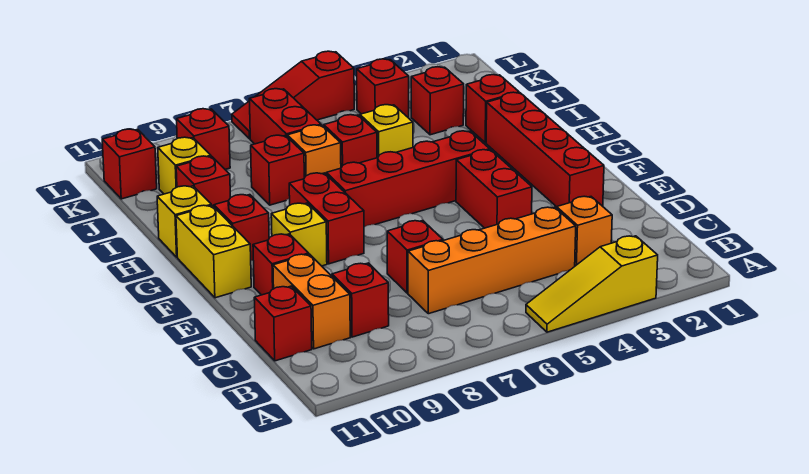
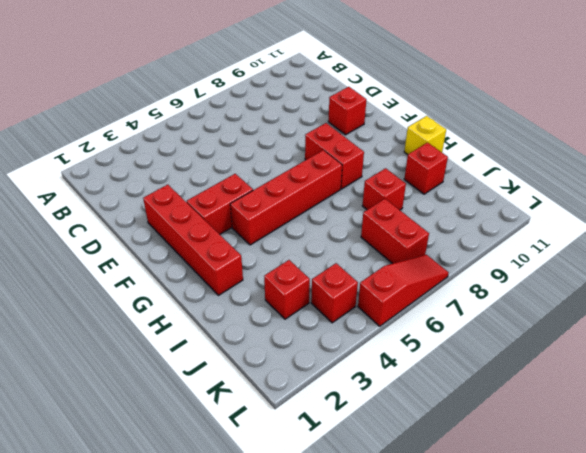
red brick F3:F4 level 1 -> red brick E4:F4 level 1
none -> yellow slope A3:A5 level 1 top 3
none -> orange brick C3 level 1
none -> orange brick C4:C7 level 1

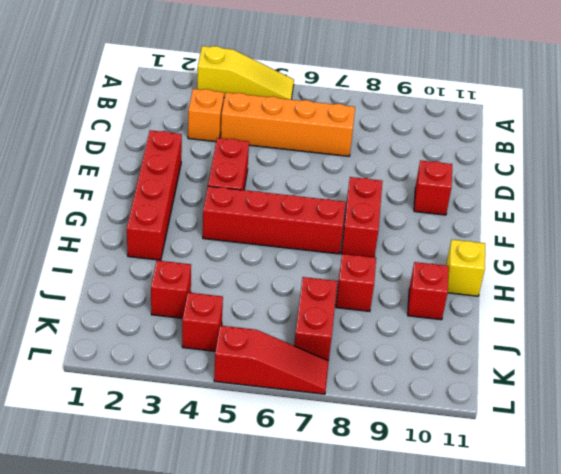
none -> red brick C9 level 1
none -> orange brick C10:D10 level 1
none -> red brick C11 level 1

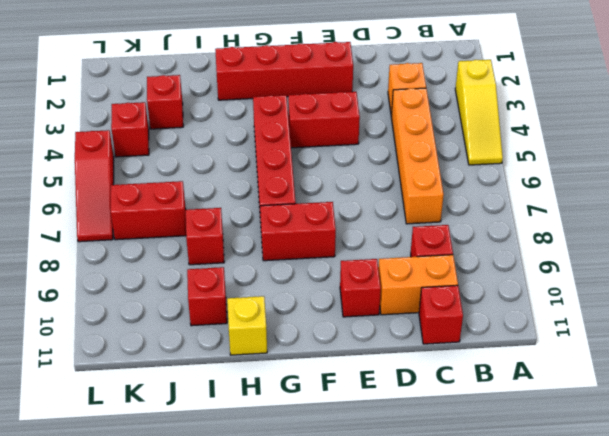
none -> red brick D7 level 1
none -> yellow brick F9 level 1
none -> yellow brick F11:G11 level 1

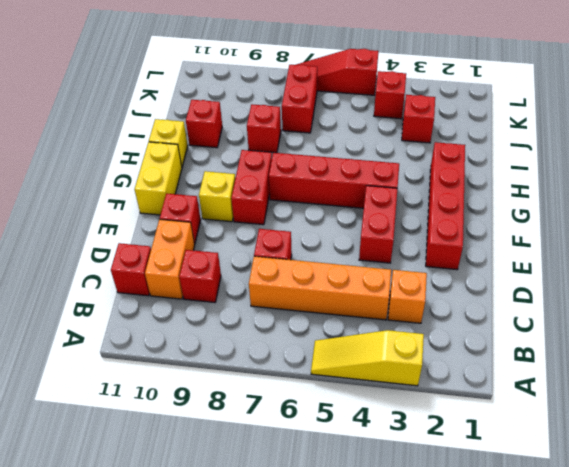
none -> red brick G10 level 1
none -> red brick I2 level 1
none -> yellow brick I5 level 1

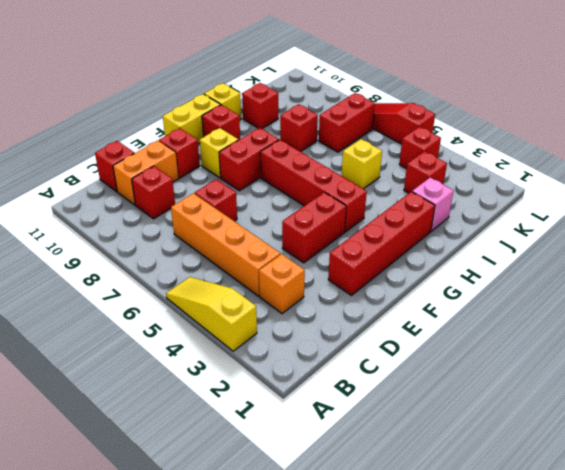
pink brick I2 level 1 -> red brick I2 level 1
none -> red brick I6 level 1
none -> orange brick I7 level 1
none -> yellow brick J10 level 1

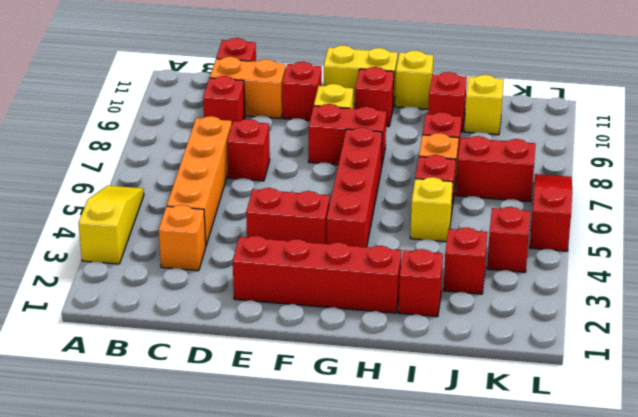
none -> red brick K9 level 1
none -> red brick K11 level 1

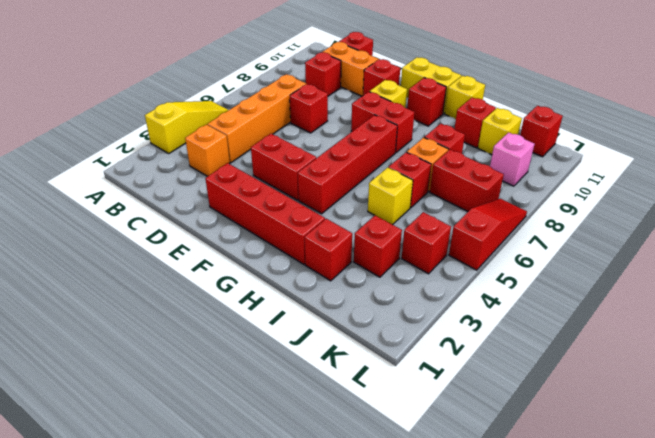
pink brick K9 level 1 -> red brick K9 level 1

